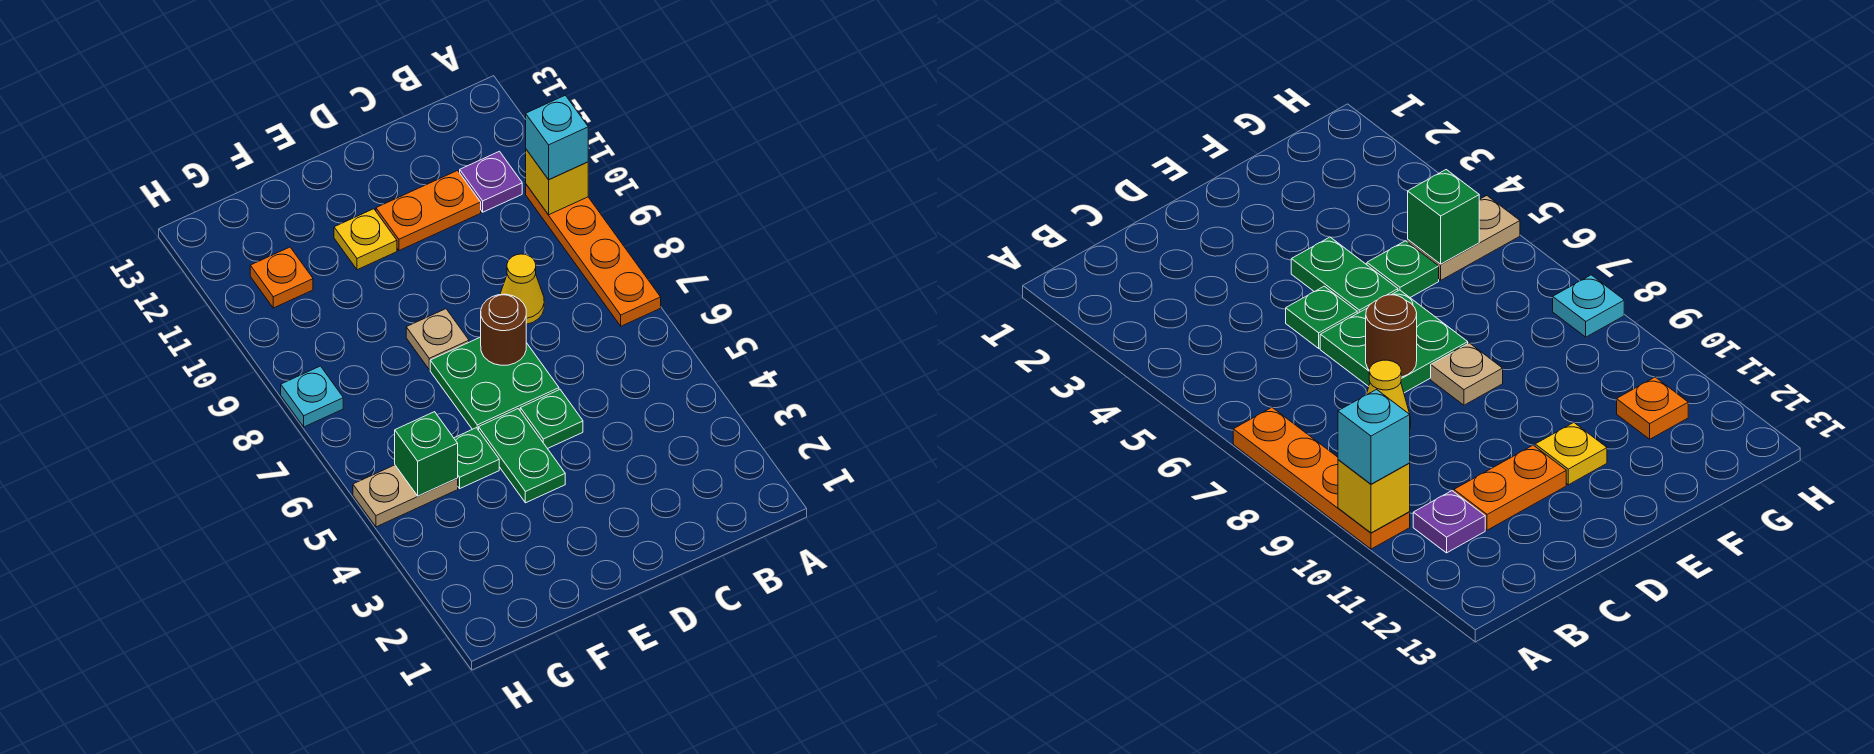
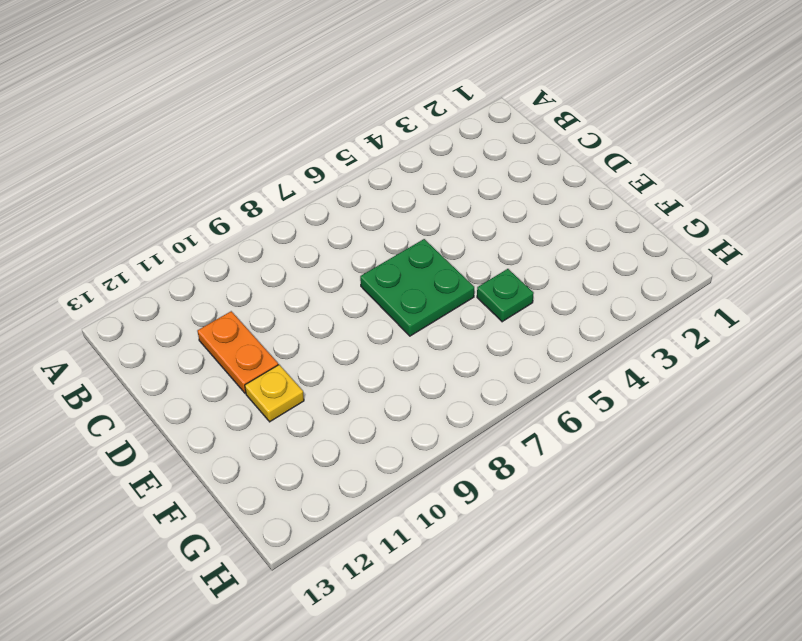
none -> orange plate A7:A10 level 1
none -> purple plate B11 level 1
none -> yellow cone C8 level 1

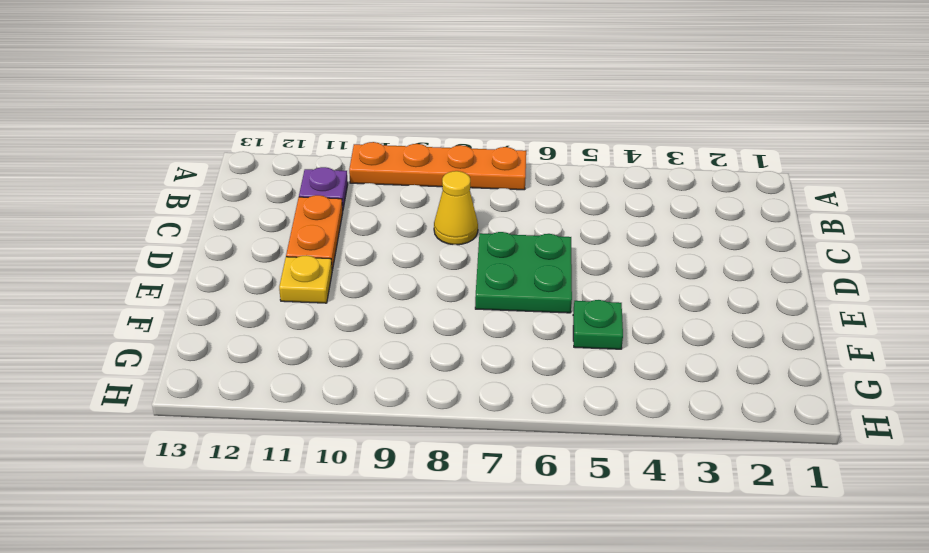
none -> green plate D5 level 1
none -> green plate E4:E5 level 1
none -> tan plate E8 level 1

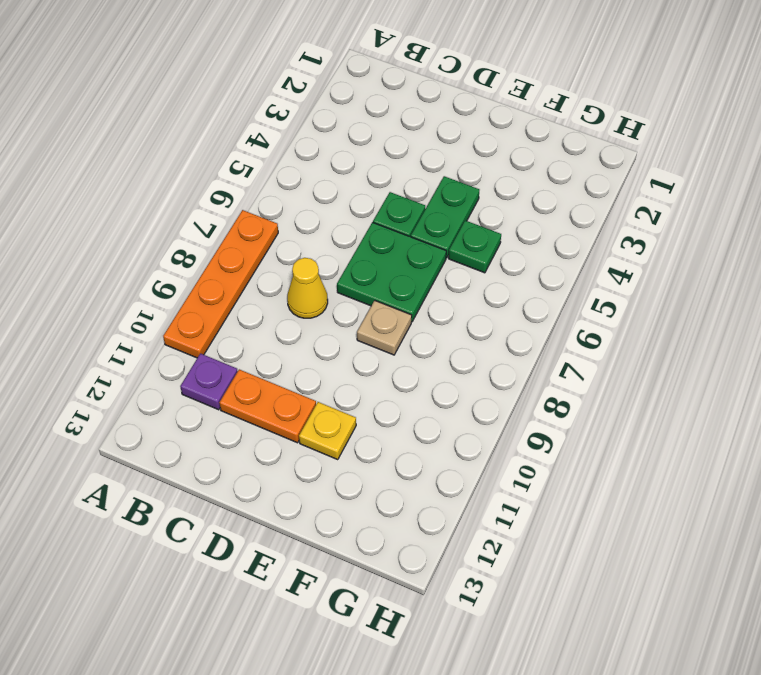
none -> tan plate G5:H5 level 1
none -> orange plate G11 level 1
none -> cyan plate H8 level 1

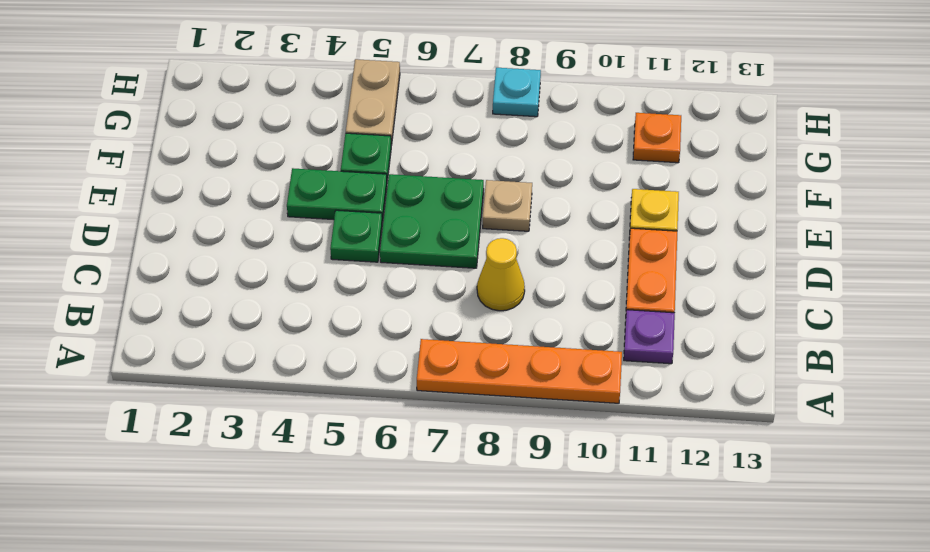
none -> yellow brick A10 level 2
none -> brown round brick D7 level 2
none -> green brick G5 level 2

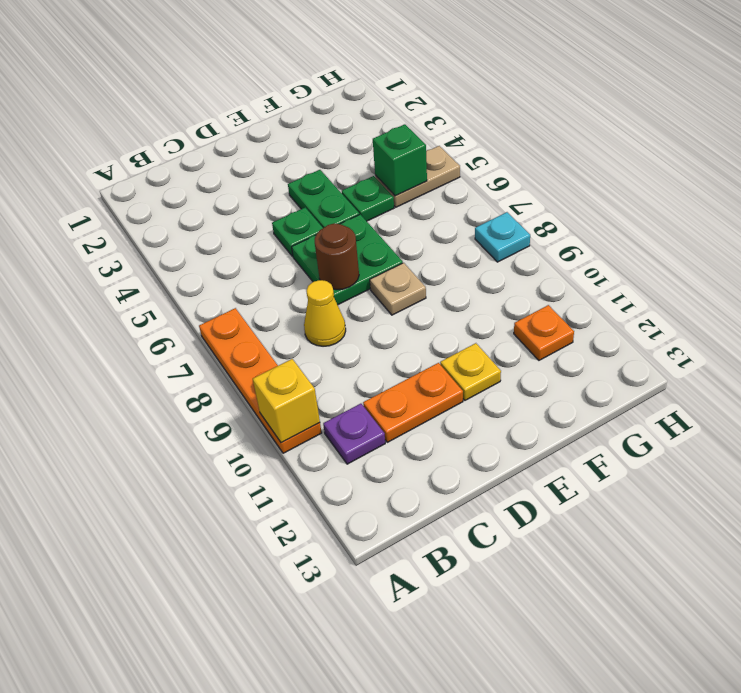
none -> cyan brick A10 level 3

